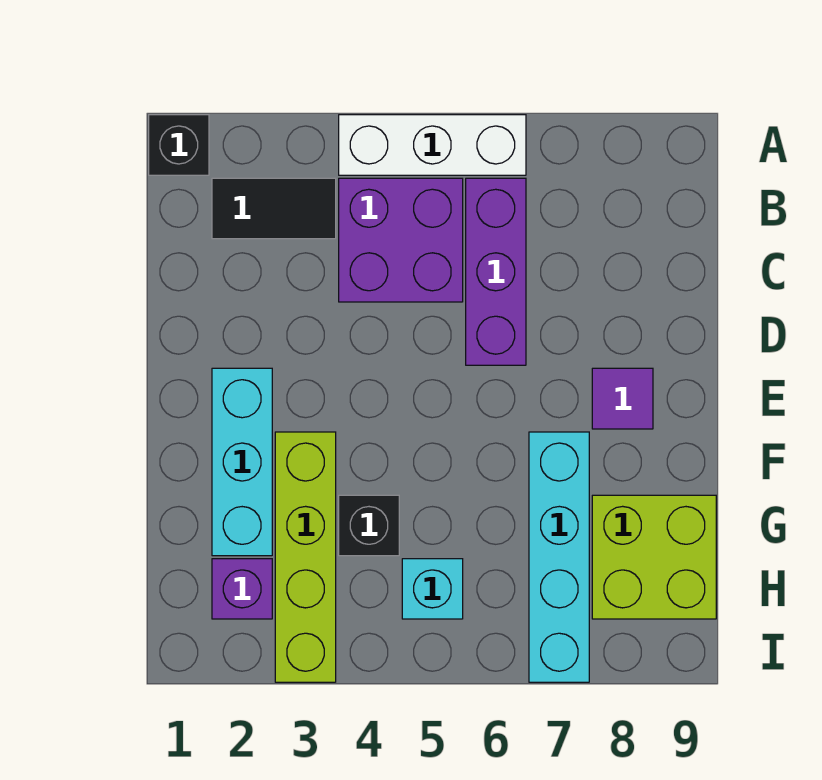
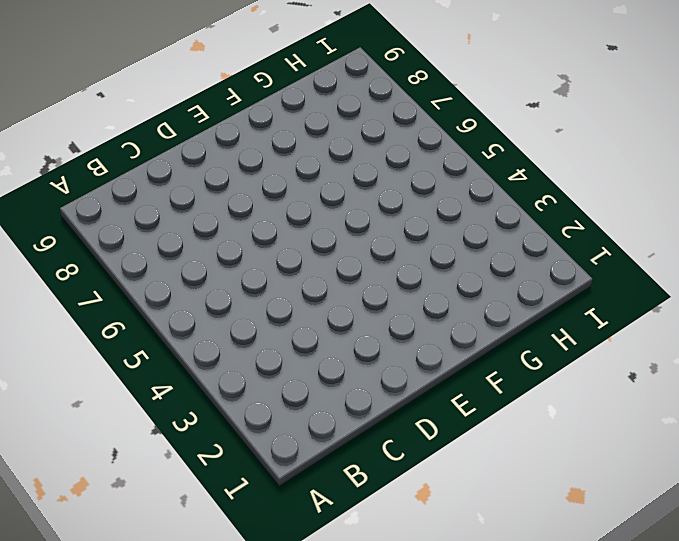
none -> black brick A1 level 1
none -> white brick A4:A6 level 1
none -> black tile B2:B3 level 1

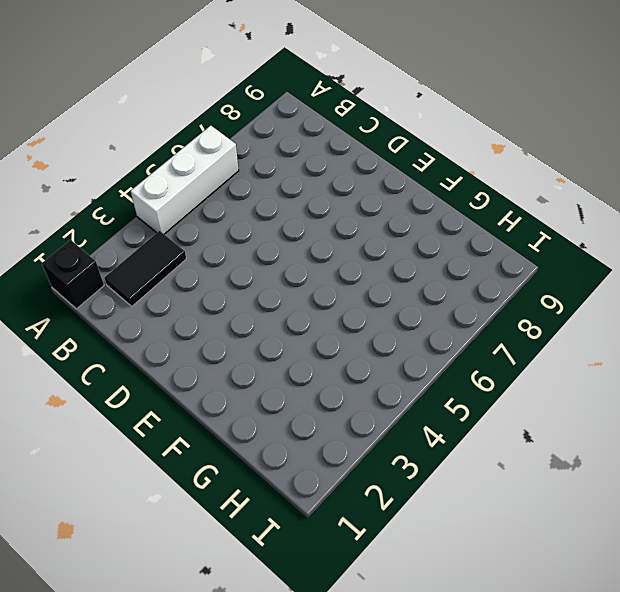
none -> purple brick B4:C5 level 1
none -> purple brick B6:D6 level 1
none -> cyan brick E2:G2 level 1

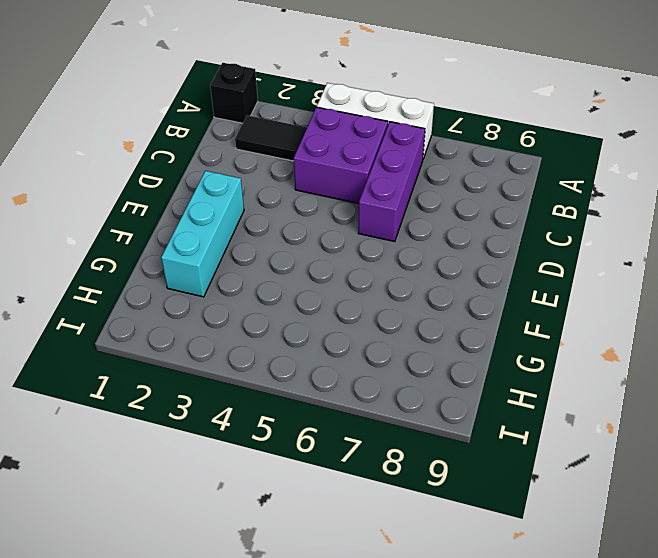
none -> purple tile E8 level 1
none -> lime brick F3:I3 level 1
none -> cyan brick F7:I7 level 1

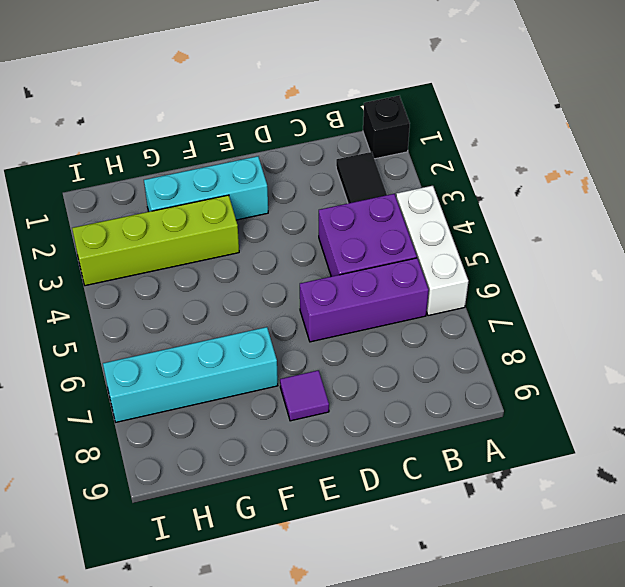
none -> black brick G4 level 1
none -> lime brick G8:H9 level 1
none -> purple brick H2 level 1

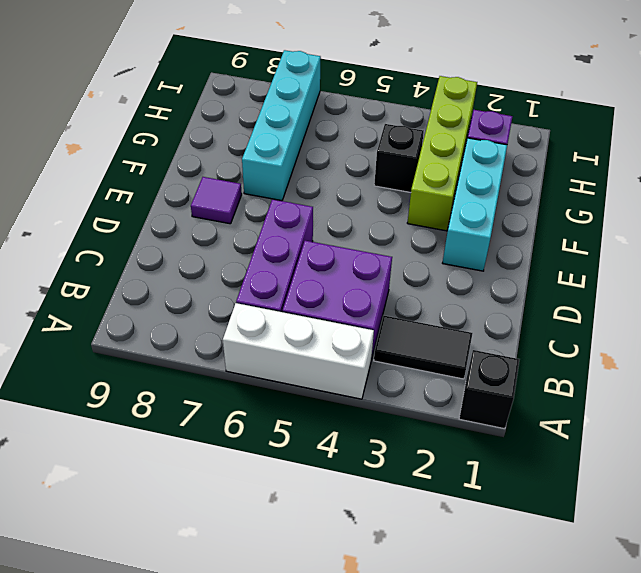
none -> lime brick G8:H9 level 1
none -> cyan brick H5 level 1

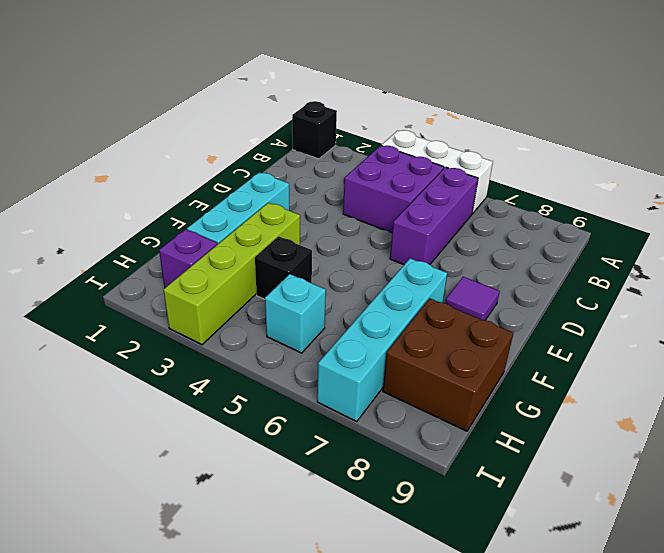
brown brick G8:H9 level 1 -> lime brick G8:H9 level 1
none -> black tile B2:B3 level 1

